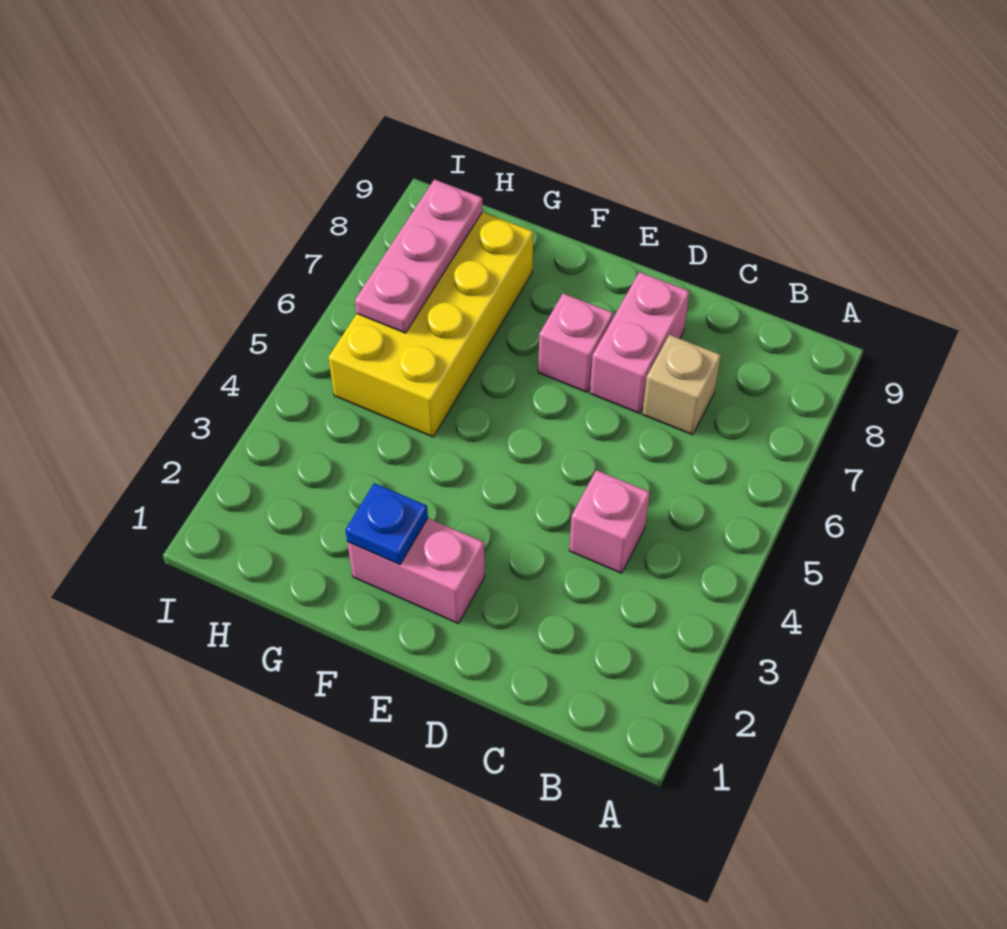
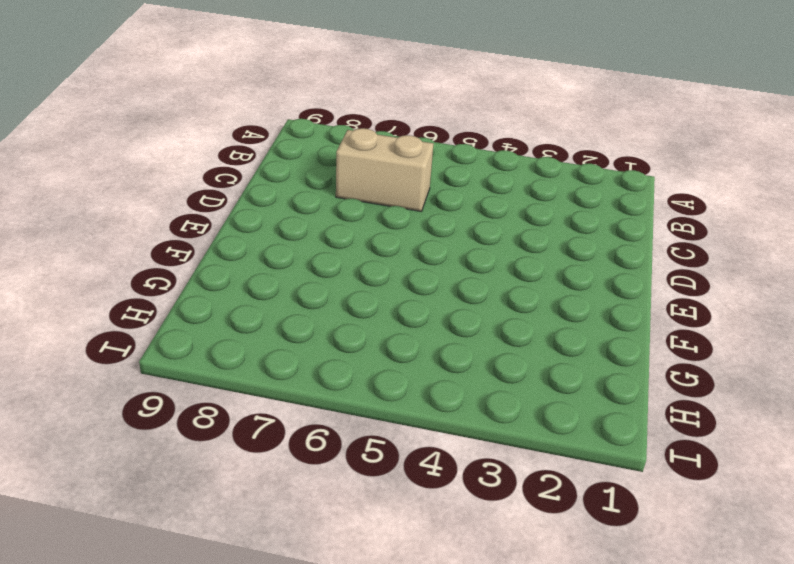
tan brick C6:C7 level 1 -> tan brick C7 level 1
none -> pink brick C4 level 1
none -> pink brick D7:D8 level 1

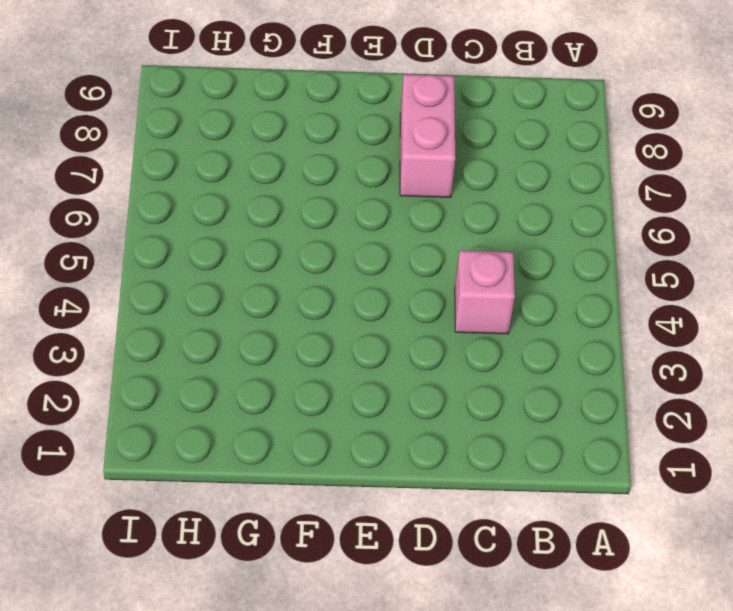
none -> tan brick C7 level 1
none -> pink brick E2:F2 level 1

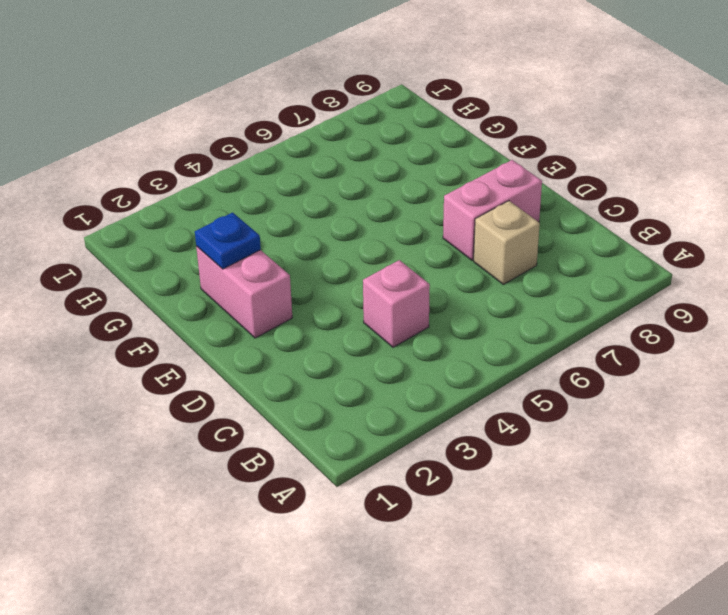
none -> pink brick E7 level 1
none -> yellow brick G5:H8 level 1

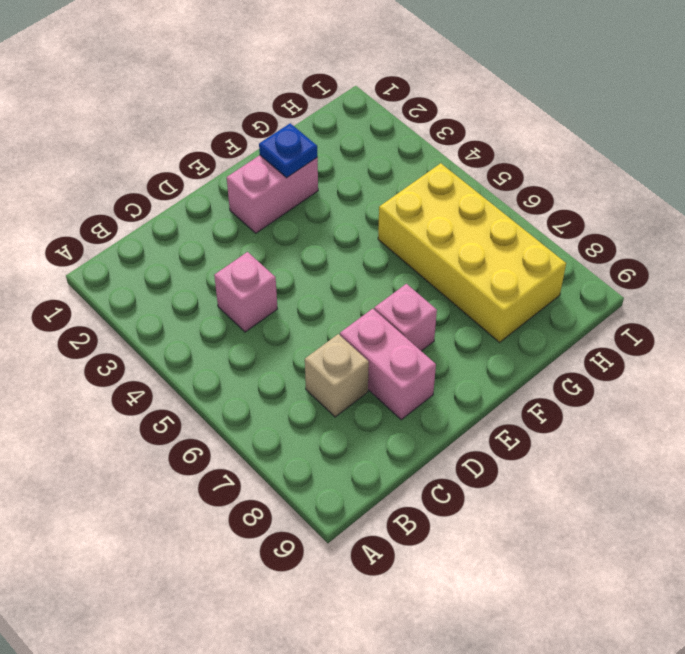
none -> pink plate H6:H8 level 2

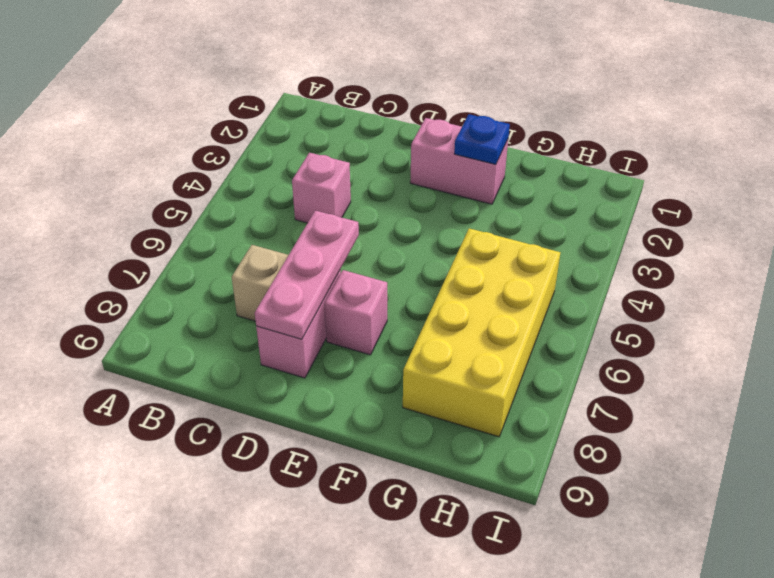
pink plate D6:D8 level 2 -> pink plate H6:H8 level 2

